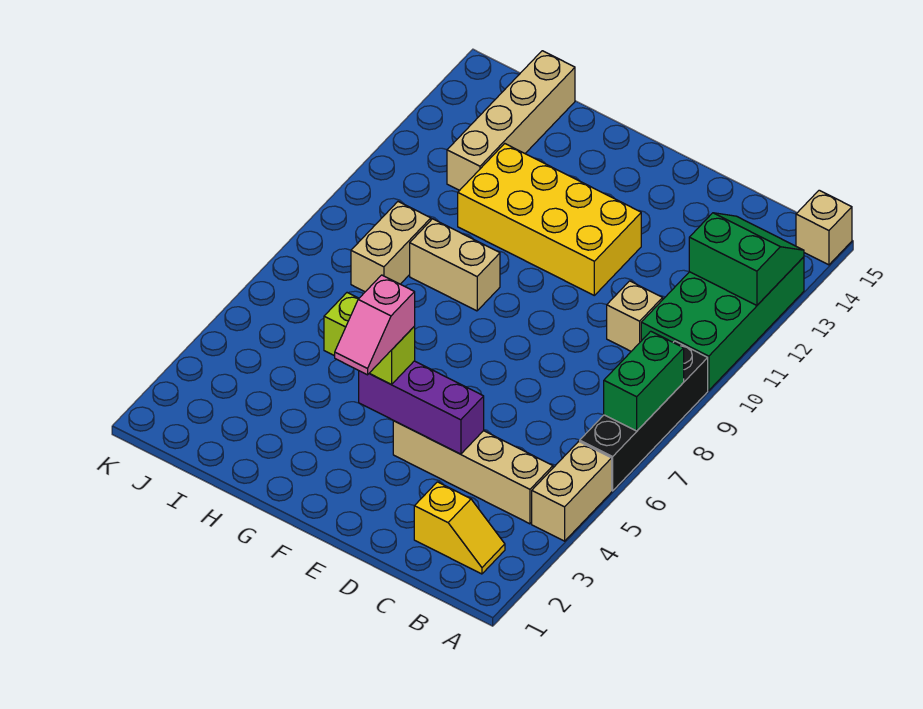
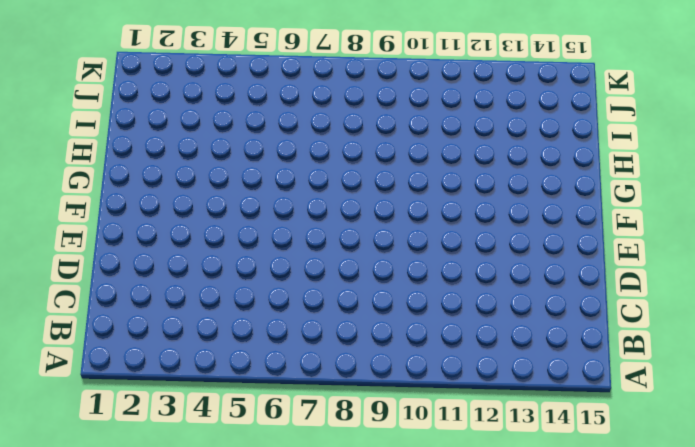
none -> tan brick A4:A5 level 1
none -> black brick A6:A9 level 1
none -> green brick A10:B13 level 1

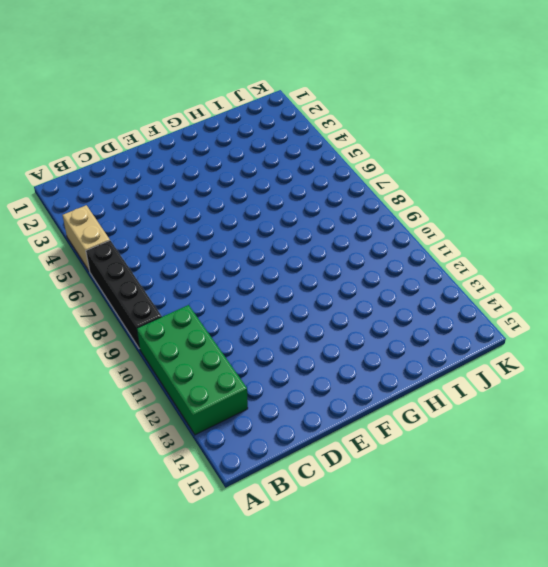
none -> tan brick A15 level 1
none -> yellow slope B2:C2 level 1 top C
none -> tan brick B4:E4 level 1

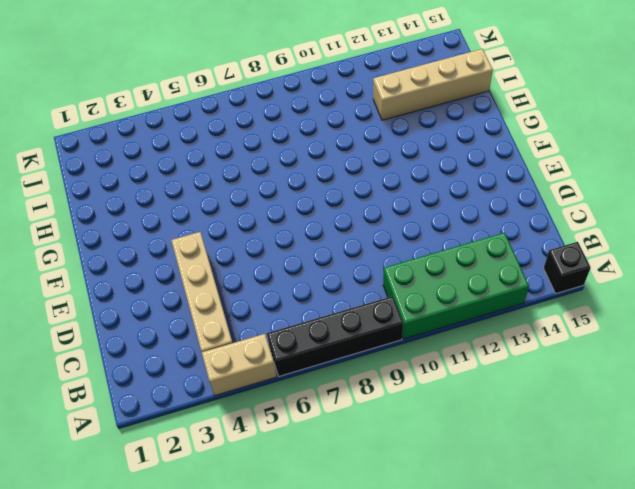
black brick A15 level 1 -> tan brick A15 level 1
none -> yellow slope B2:C2 level 1 top C
none -> tan brick C10 level 1
none -> yellow brick E11:H12 level 1

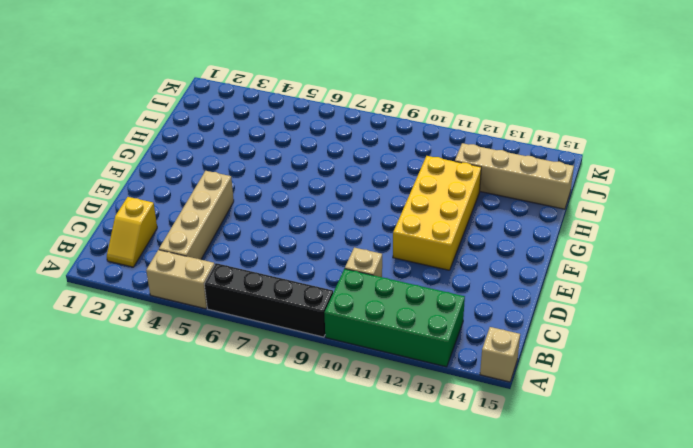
none -> tan brick G9:H9 level 1
none -> tan brick I8:I9 level 1
none -> green brick A7:A8 level 2

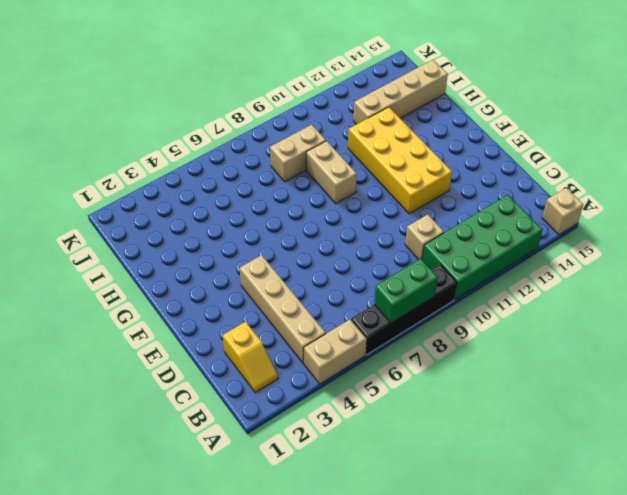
none -> green slope A12:B13 level 2 top 12
none -> purple brick D4:F4 level 2
none -> lime brick F4:G4 level 3

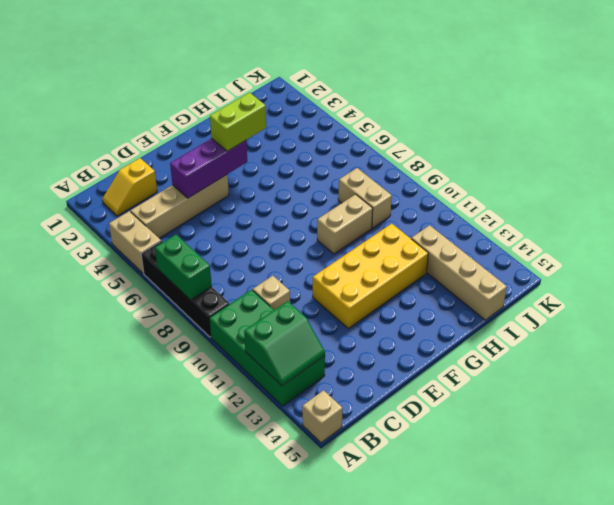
none -> pink slope F3:F4 level 4 top 4

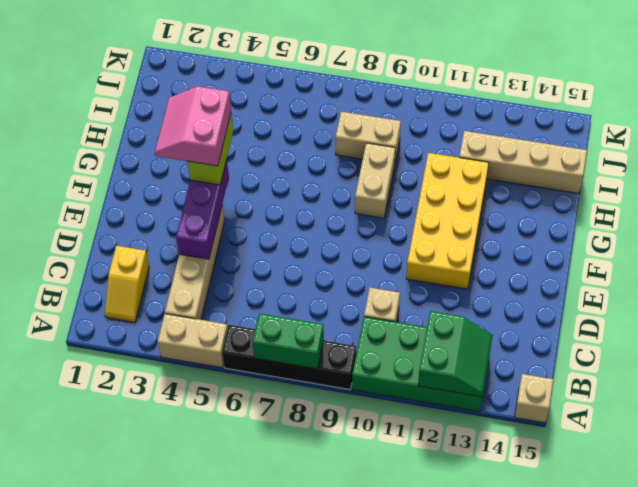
pink slope F3:G4 level 4 top 4 -> pink slope F3:F4 level 4 top 4

